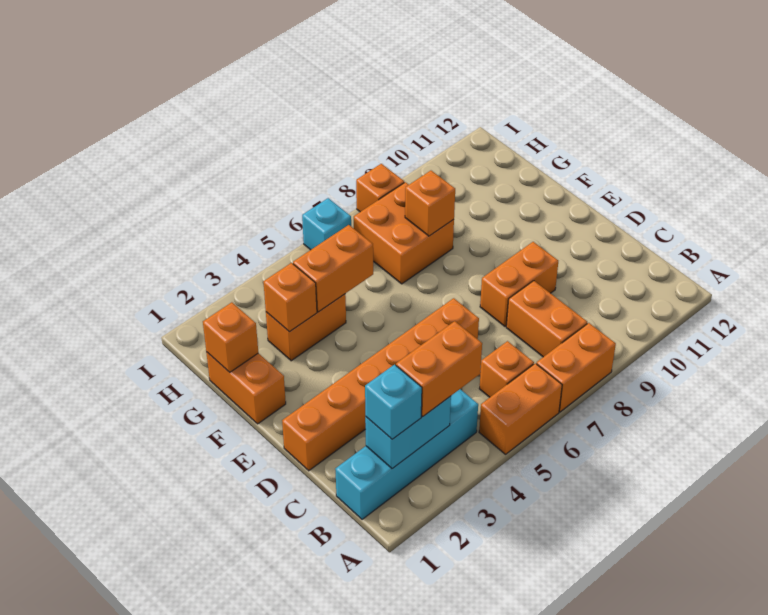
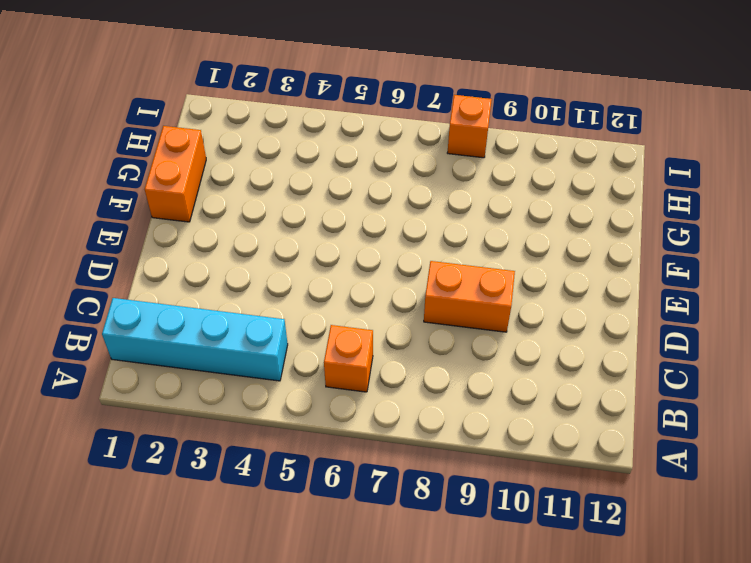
none -> orange brick A5:A6 level 1
none -> orange brick A7:A8 level 1
none -> orange brick B8:C8 level 1

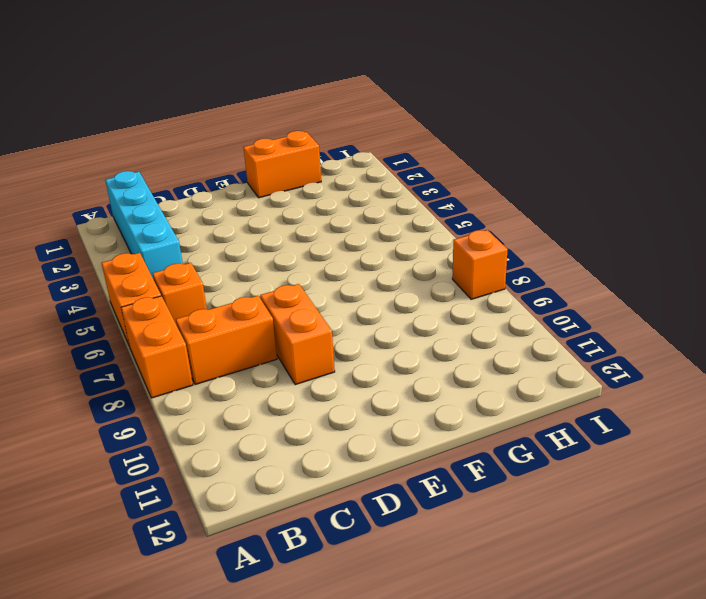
none -> orange brick D1:D6 level 1
none -> orange brick G3:G4 level 1
none -> orange brick G7:H8 level 1

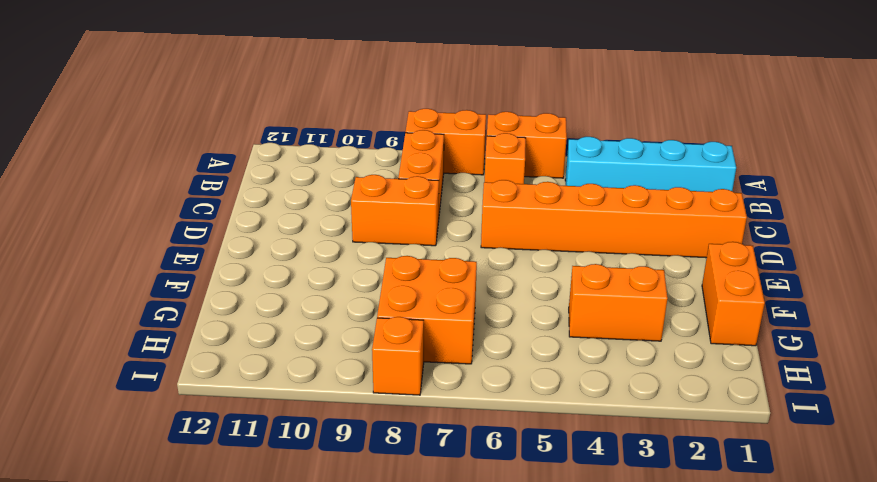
none -> cyan brick I6 level 1
none -> cyan brick B2:B3 level 2
none -> orange brick G1 level 2

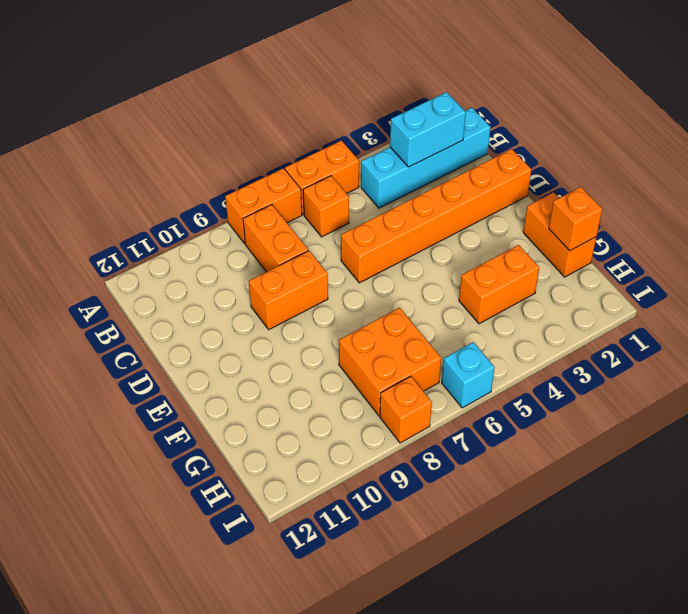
none -> orange brick G3 level 2
none -> orange brick G4:G5 level 2
none -> orange brick G8 level 2

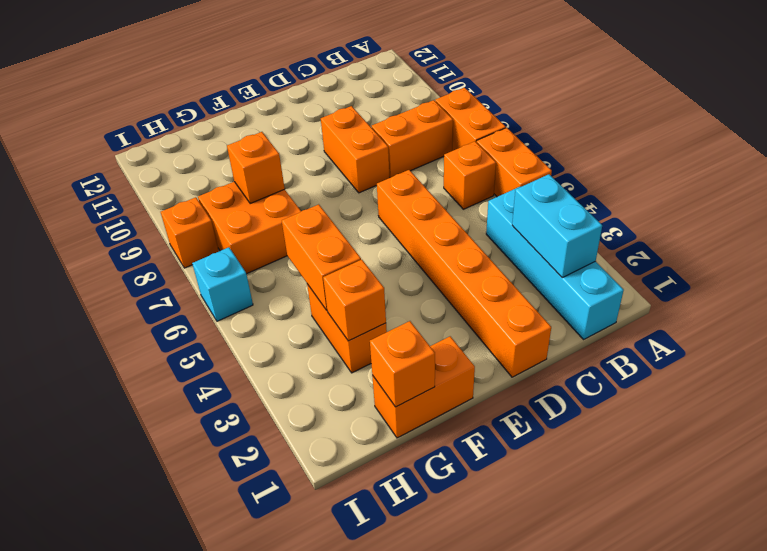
none -> cyan brick B2 level 3
none -> orange brick B3:B4 level 3

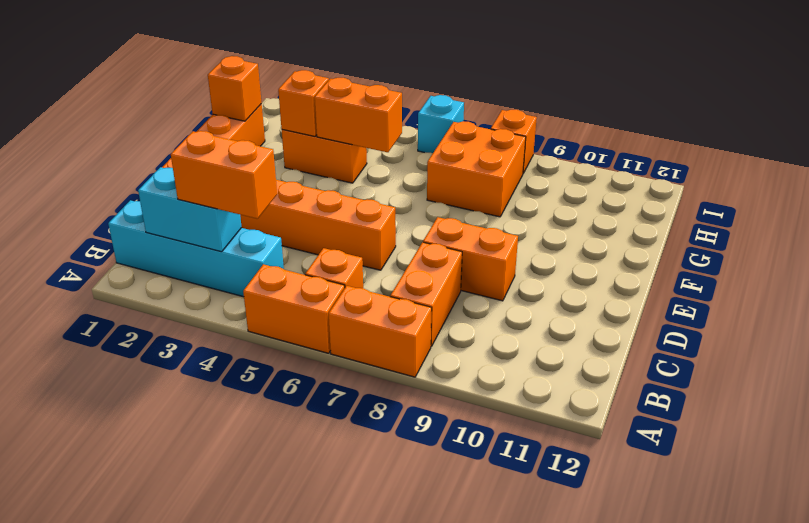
none -> orange brick G8 level 2
none -> cyan brick B2 level 3

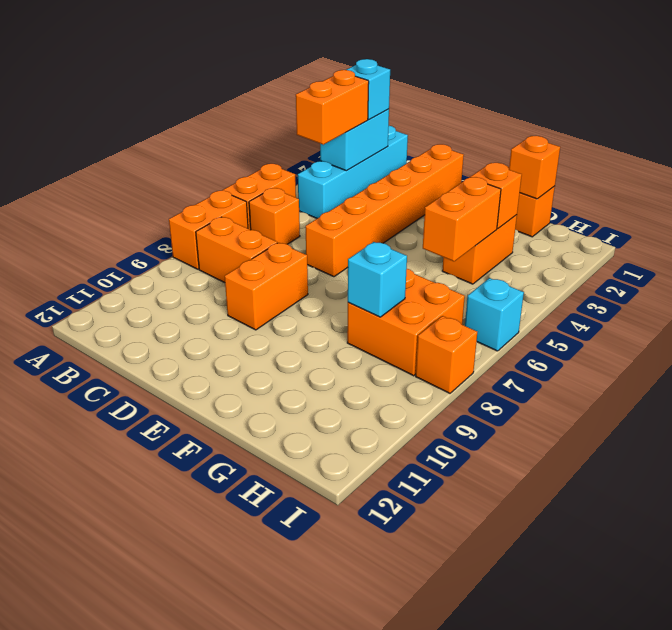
cyan brick G8 level 2 -> orange brick G8 level 2

